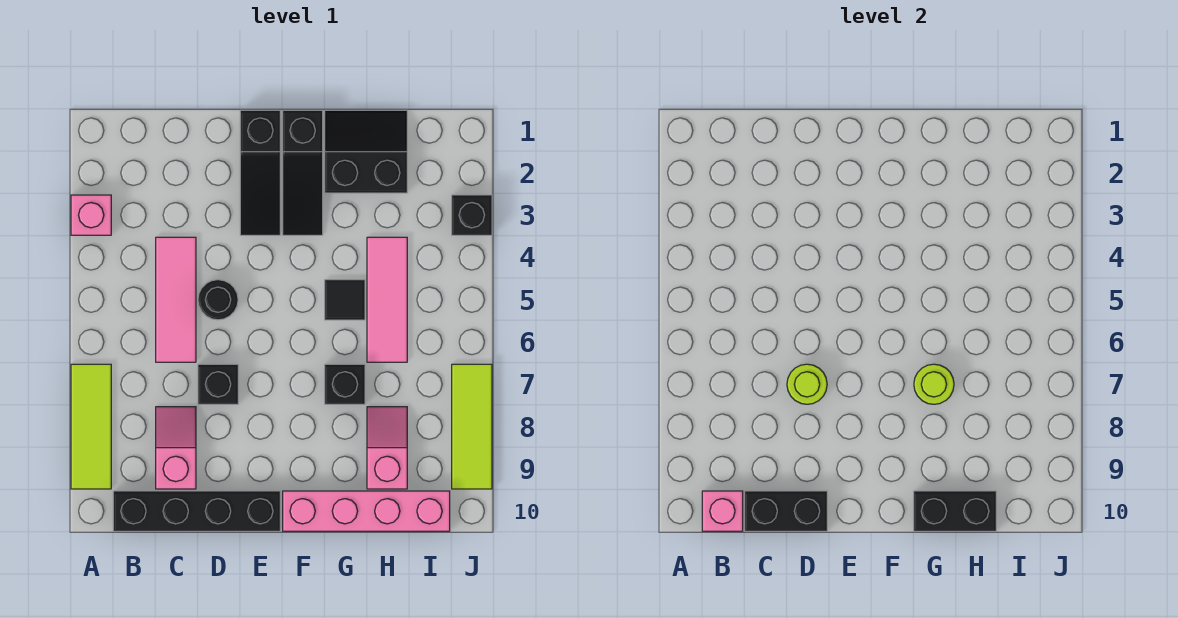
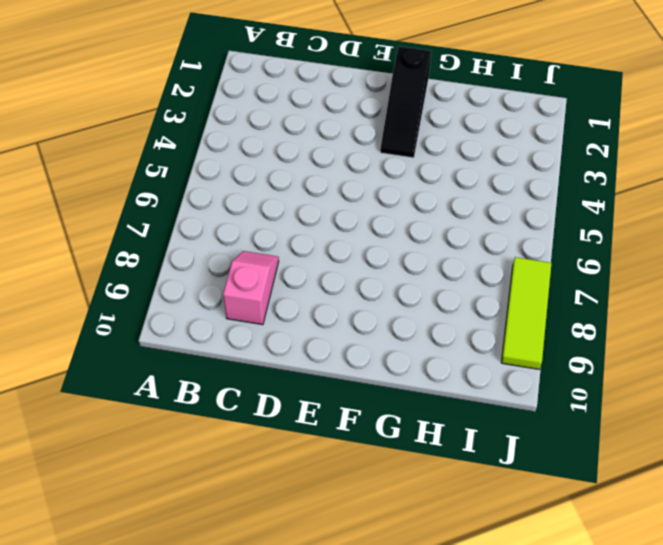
none -> pink brick A3 level 1
none -> lime tile A7:A9 level 1
none -> black brick B10:E10 level 1

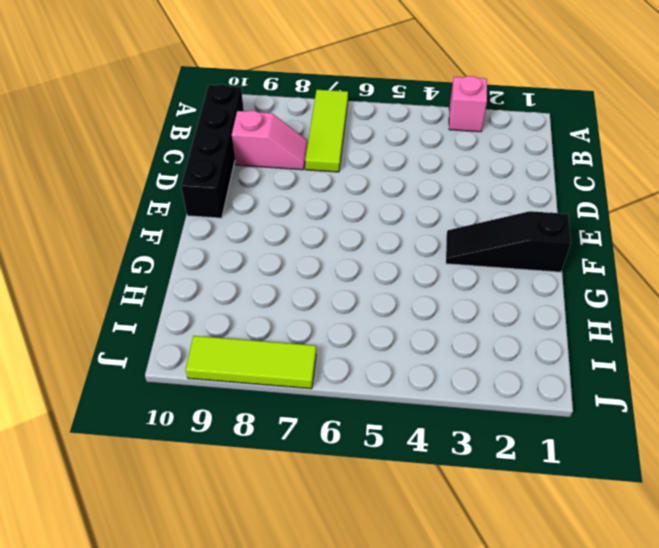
lime tile A7:C7 level 1 -> lime tile A7:A9 level 1
none -> pink tile C4:C6 level 1
none -> black round brick D5 level 1
none -> black brick D7 level 1

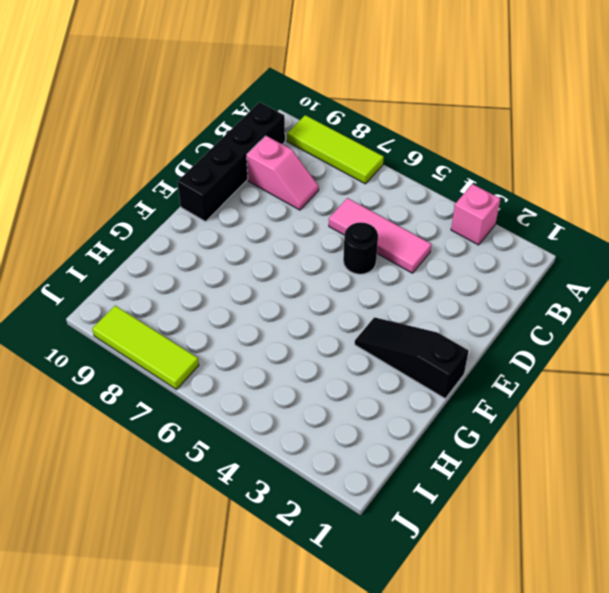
none -> black brick D7 level 1
none -> black slope E1:E3 level 1 top 1
none -> pink brick F10:I10 level 1

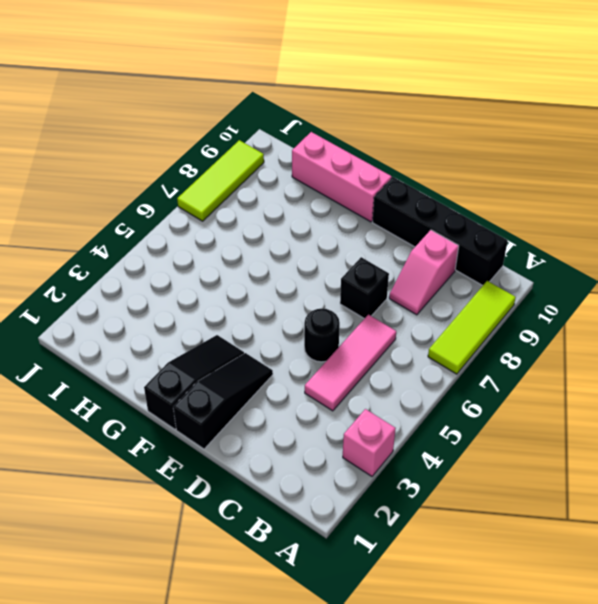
pink brick F10:H10 level 1 -> pink brick F10:I10 level 1
none -> black slope G1:H2 level 1 top 2
none -> black tile G5 level 1
none -> black brick G7 level 1

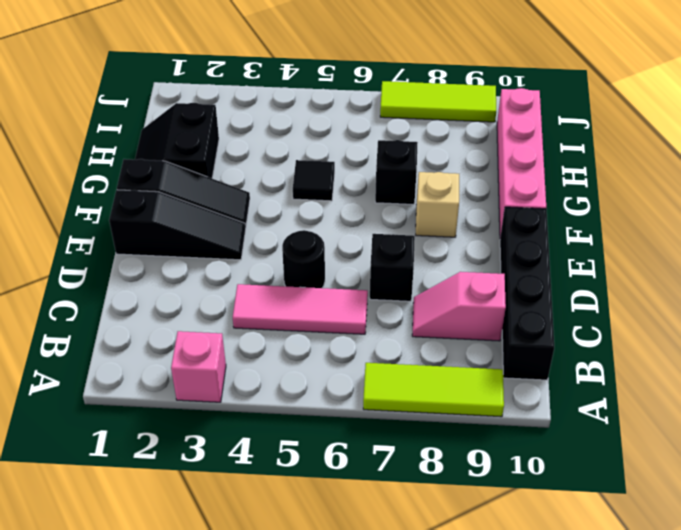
tan brick F8 level 1 -> none
none -> pink tile H4:H6 level 1
none -> pink slope H8:H9 level 1 top 9
none -> black brick J3 level 1

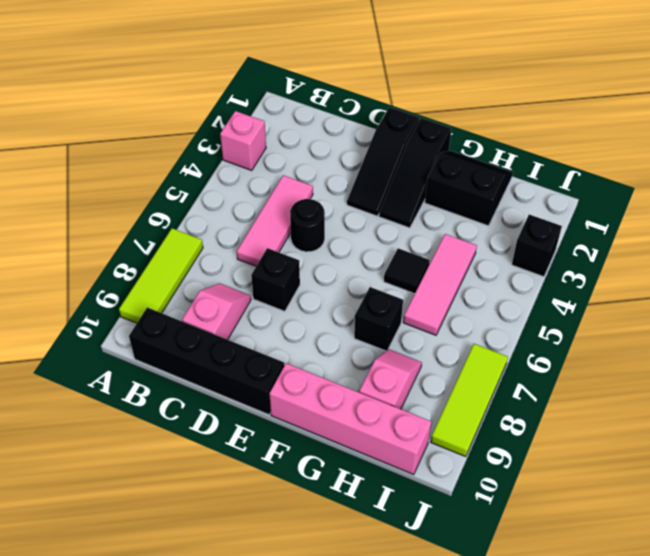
none -> pink brick B10 level 2
none -> black brick C10:D10 level 2
none -> lime round brick D7 level 2

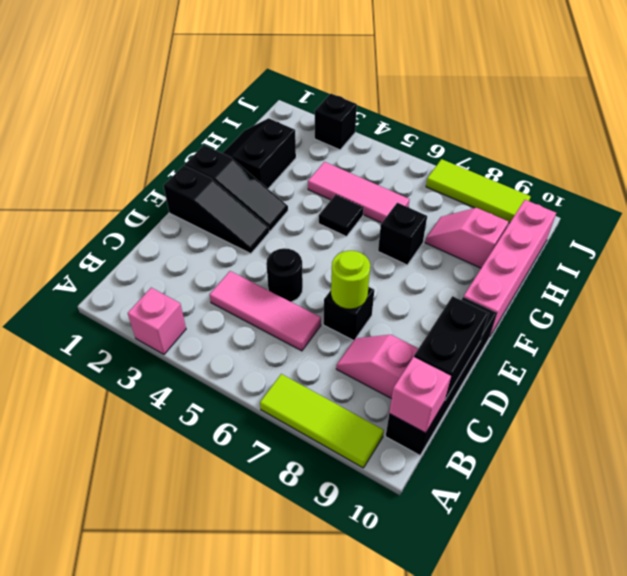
none -> lime round brick G7 level 2
none -> black brick G10:H10 level 2

